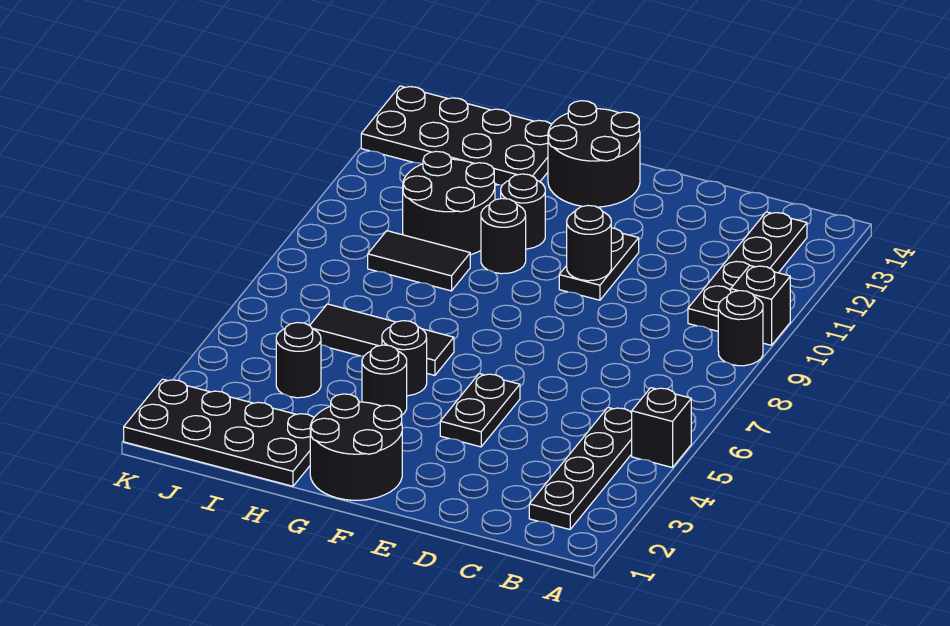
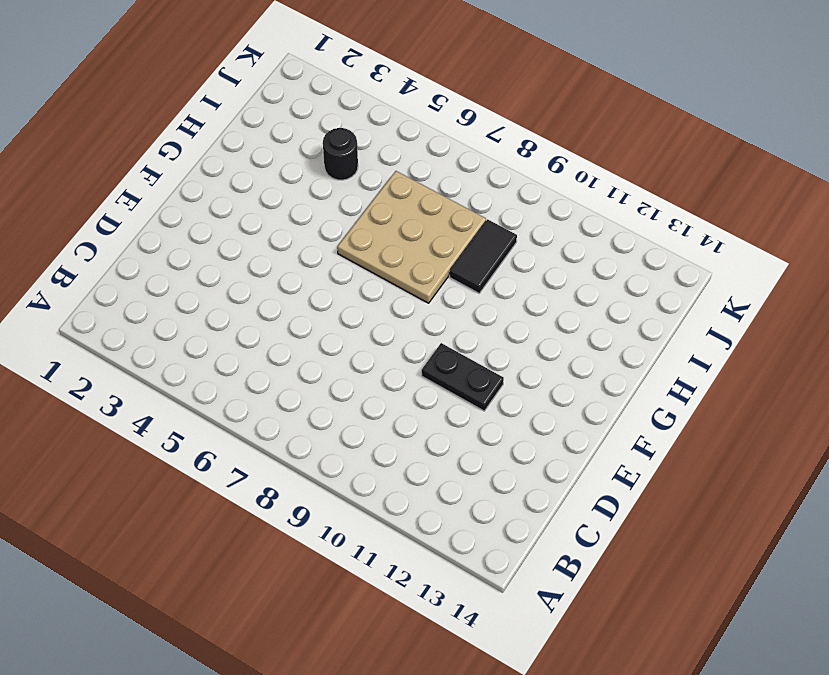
tan plate G6:I8 level 1 -> black tile G6:I6 level 1
none -> black brick A5 level 1
none -> black round brick A9 level 1
none -> black brick A10 level 1

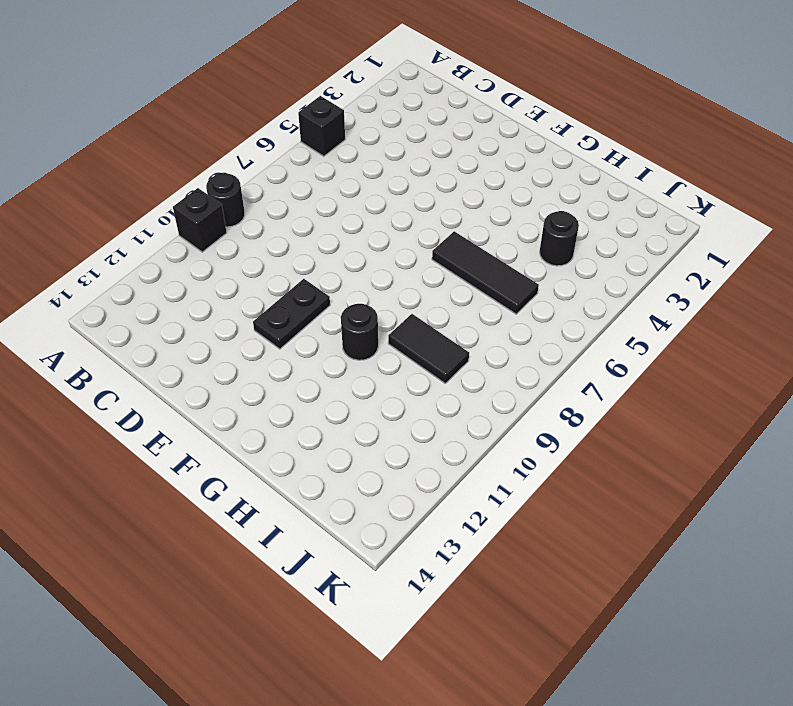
none -> black plate B2:B5 level 1
none -> black plate B10:B13 level 1
none -> black plate E4:E5 level 1

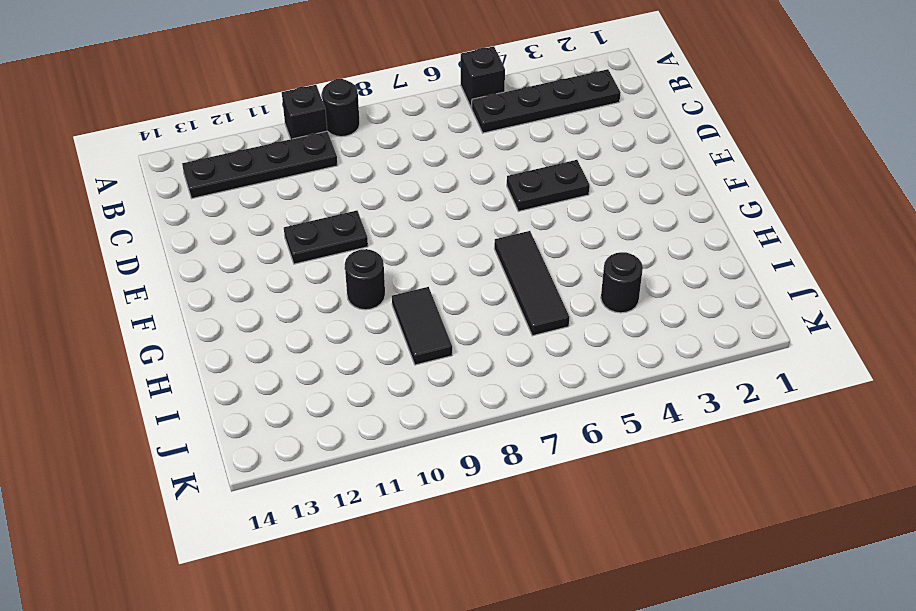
none -> black round brick F1:G2 level 1
none -> black round brick F13:G14 level 1
none -> black round brick G4 level 1

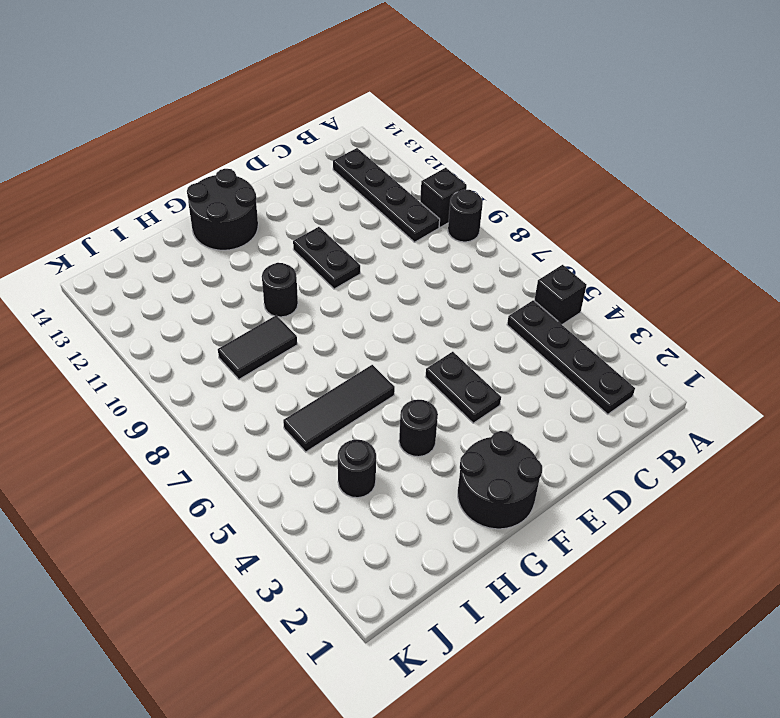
none -> black round brick G5 level 1
none -> black round brick G11 level 1
none -> black plate H1:K2 level 1

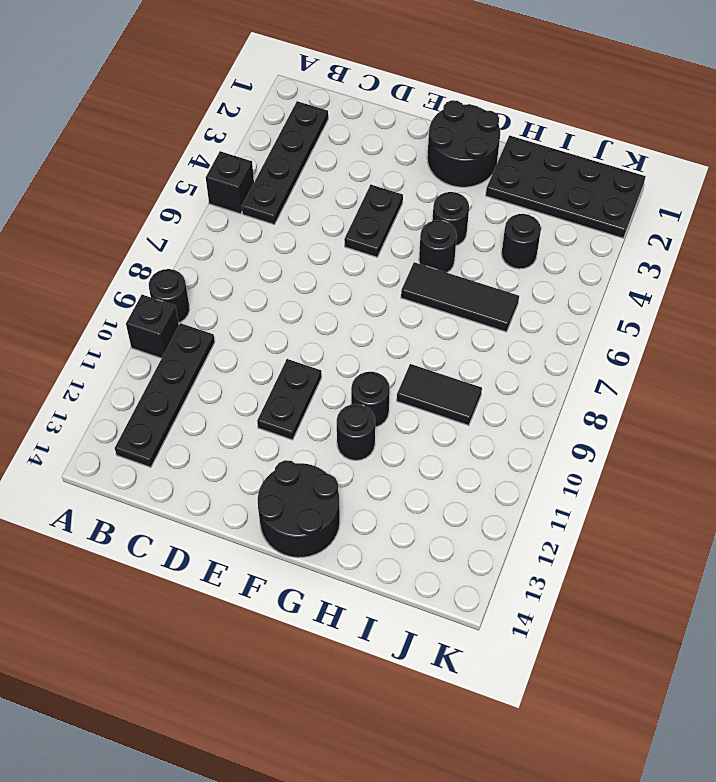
none -> black round brick H10:I11 level 1
none -> black plate H13:K14 level 1
none -> black round brick E10 level 2

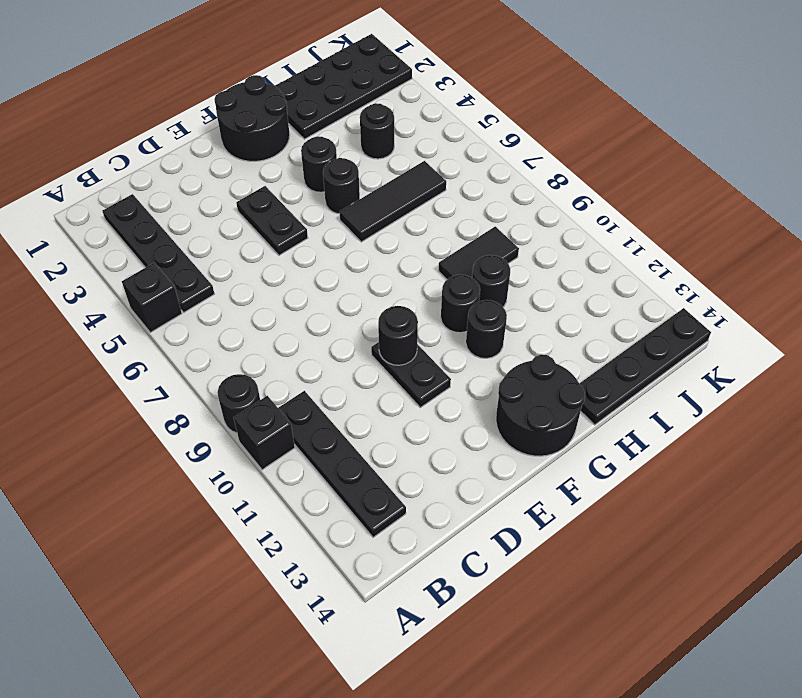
black round brick H10 level 1 -> black round brick H10:I11 level 1
black plate H14:K14 level 1 -> black plate H13:K14 level 1

